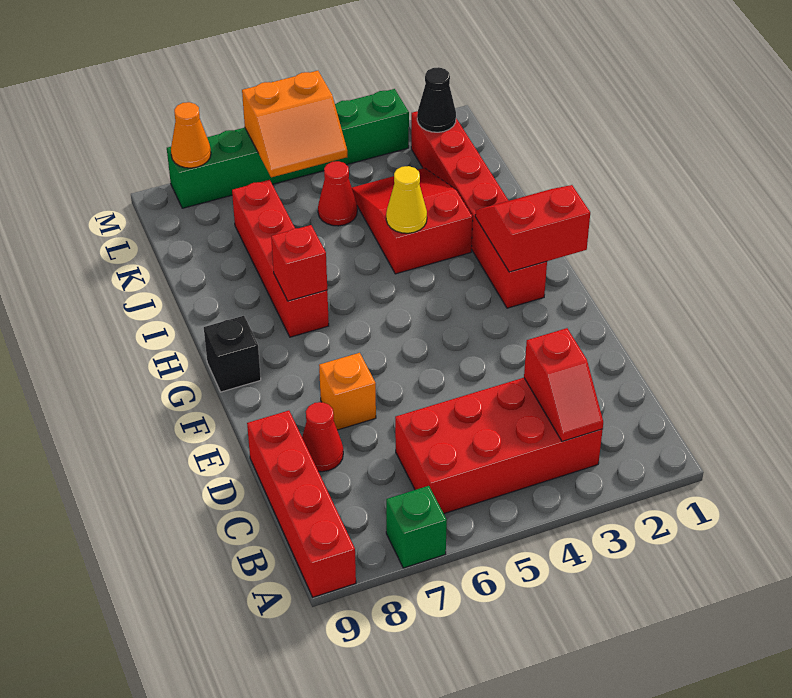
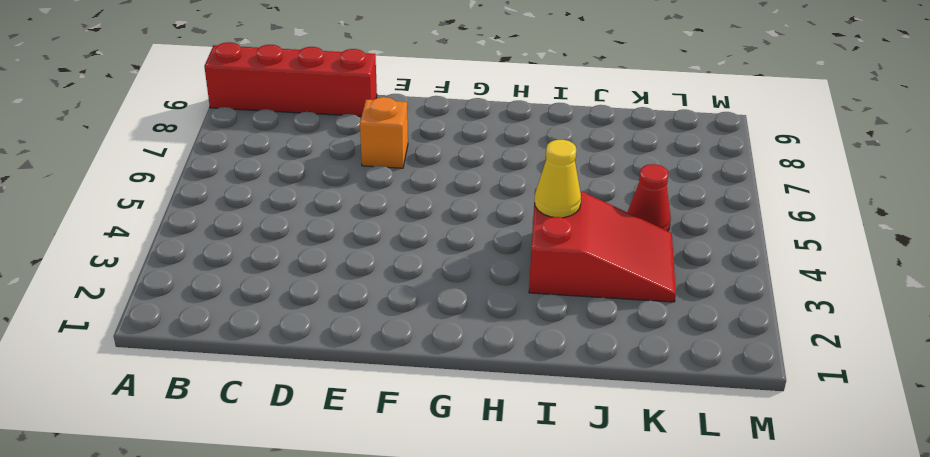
none -> green brick A7 level 1
none -> red brick B3:C6 level 1
none -> red cone D8 level 1

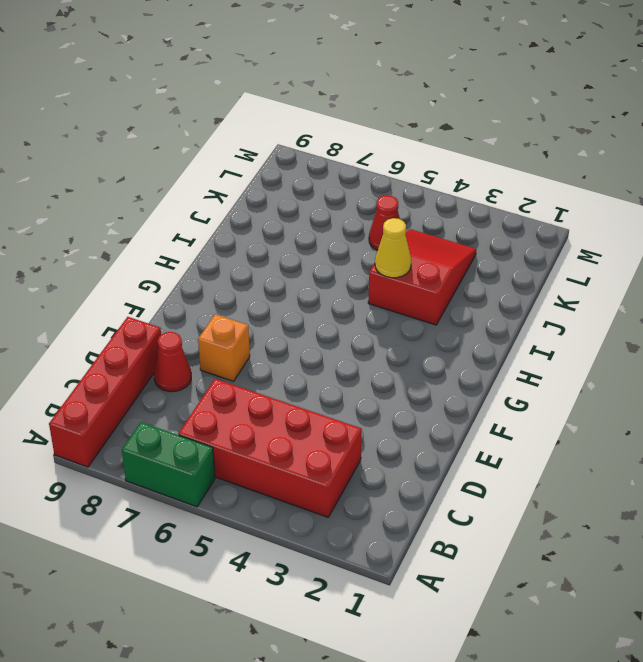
green brick A6:A7 level 1 -> green brick A7 level 1
none -> red brick G2:L2 level 1
none -> black brick G9 level 1
none -> red brick H7:K7 level 1

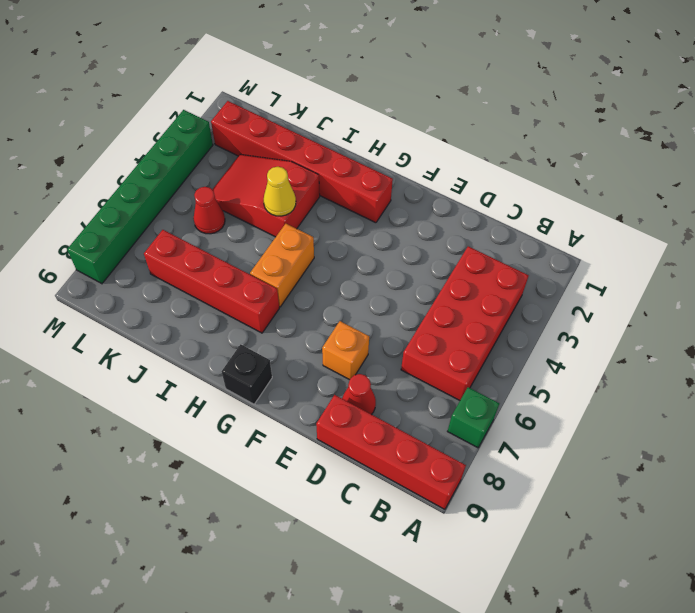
orange brick H5:H6 level 1 -> none
none -> red slope B3:C3 level 2 top C
none -> red slope G1:H2 level 2 top G
none -> red brick H7 level 2

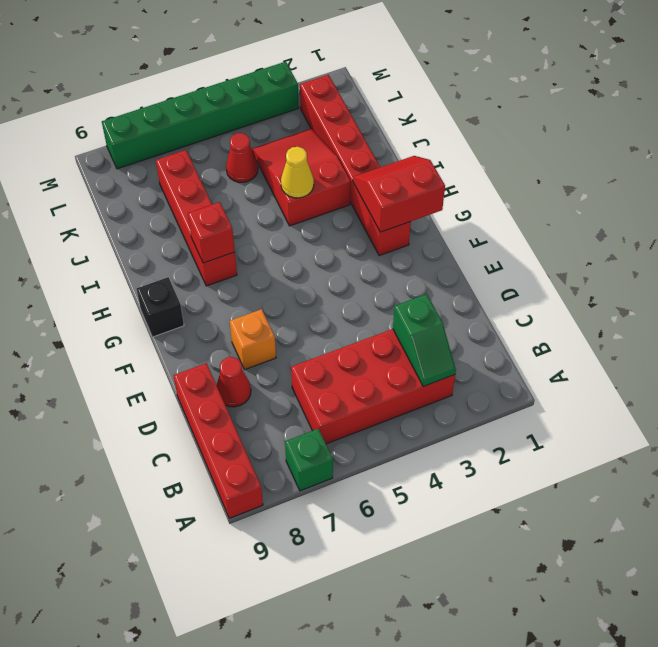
green slope B3:C3 level 2 top C -> red slope B3:C3 level 2 top C
none -> black cone L2 level 2
none -> orange slope L5:M6 level 2 top M
none -> orange cone M8 level 2

